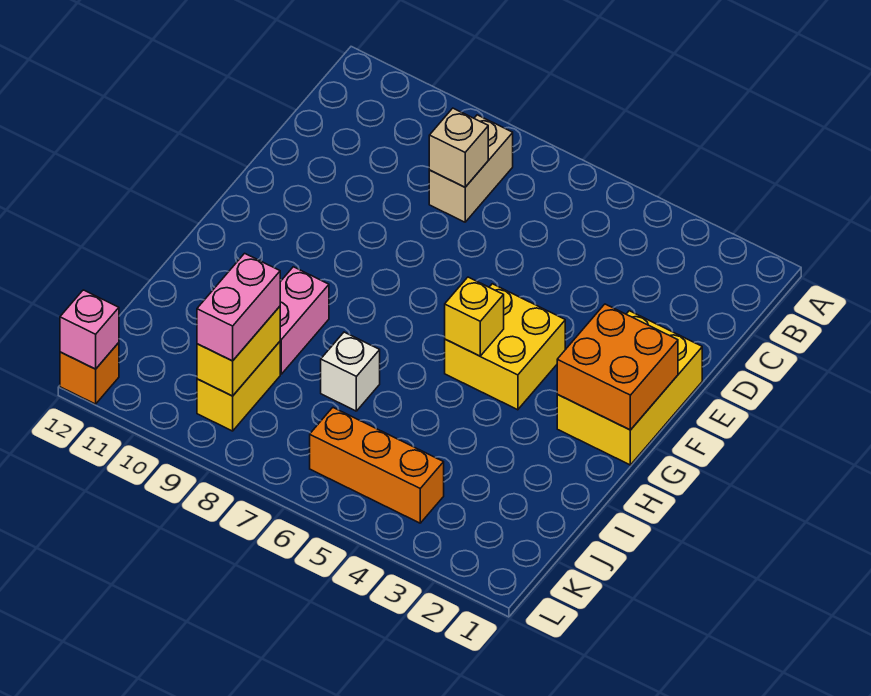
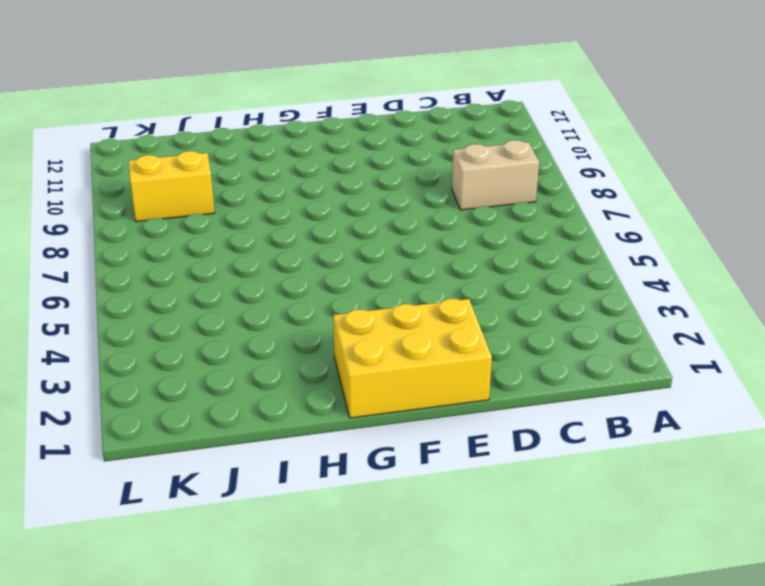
none -> yellow brick F4:G5 level 1
none -> pink brick H9:I9 level 1
none -> white brick I7 level 1

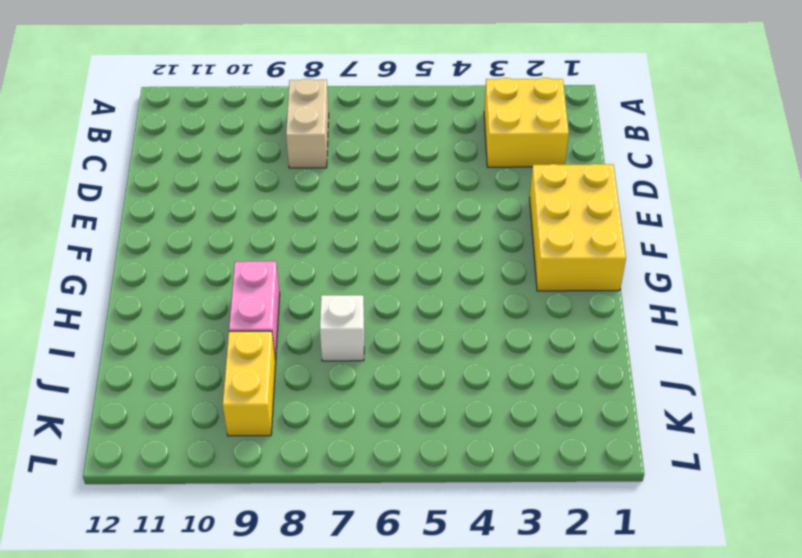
yellow brick B2:C3 level 1 -> yellow brick F4:G5 level 1
none -> orange brick K4:K6 level 1
none -> orange brick L12 level 1
none -> tan brick C8 level 2

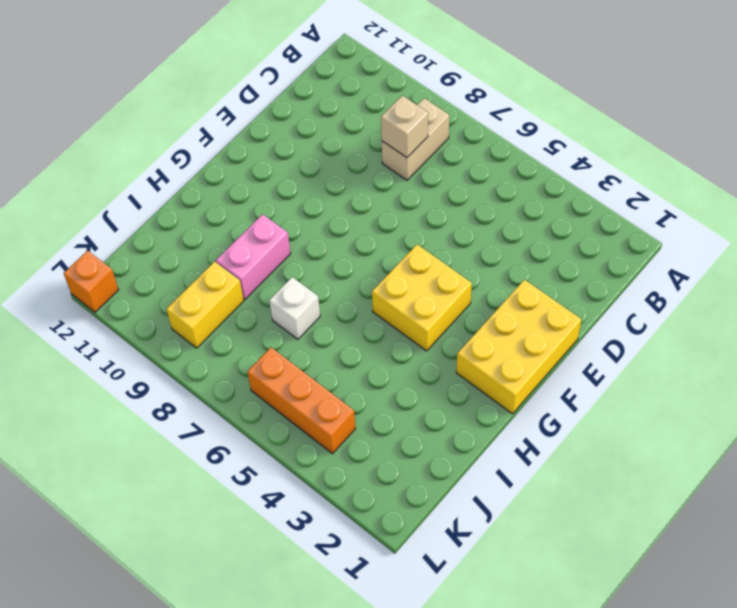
none -> orange brick F1:G2 level 2
none -> yellow brick G5 level 2
none -> yellow brick J9:K9 level 2

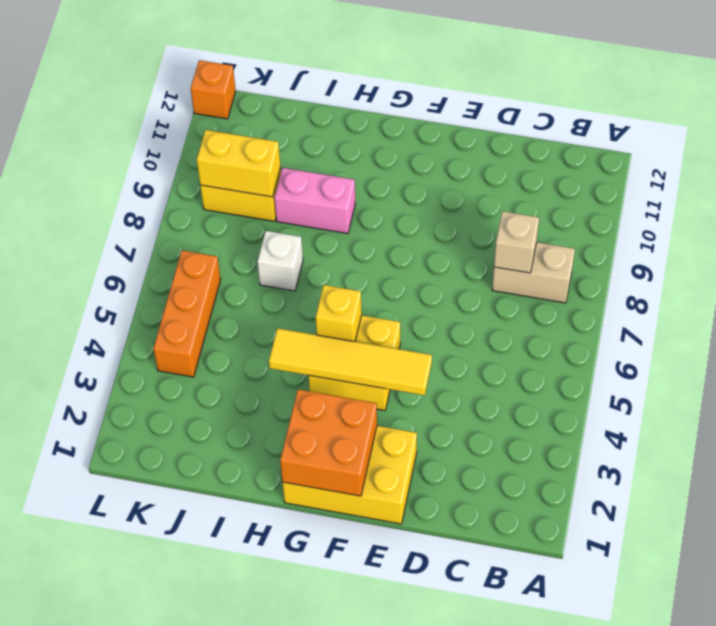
yellow tile E4:H4 level 2 -> none
none -> pink brick L12 level 2
none -> pink brick J9:K9 level 3

